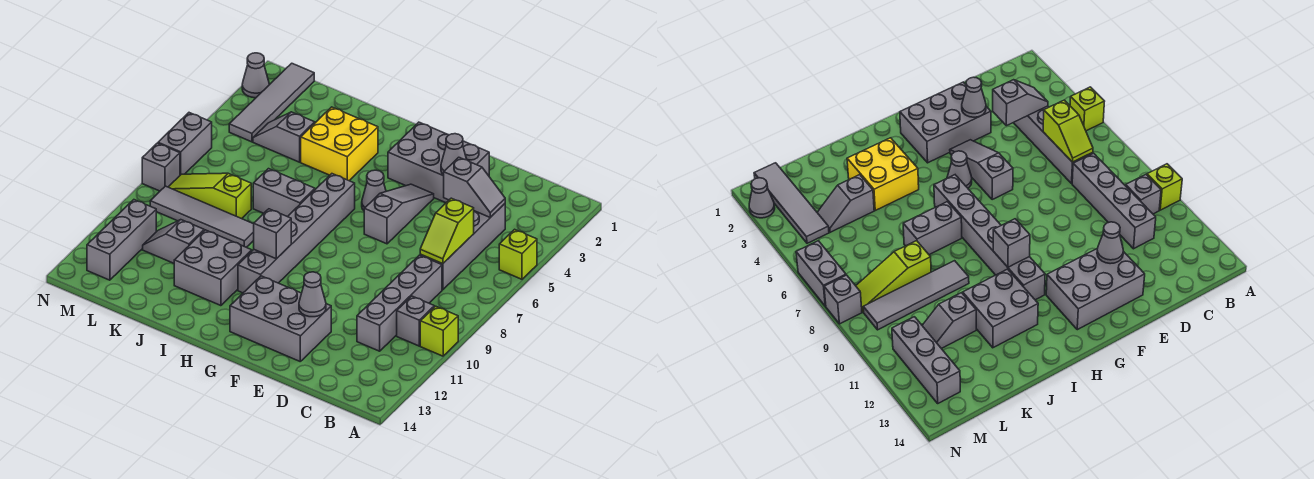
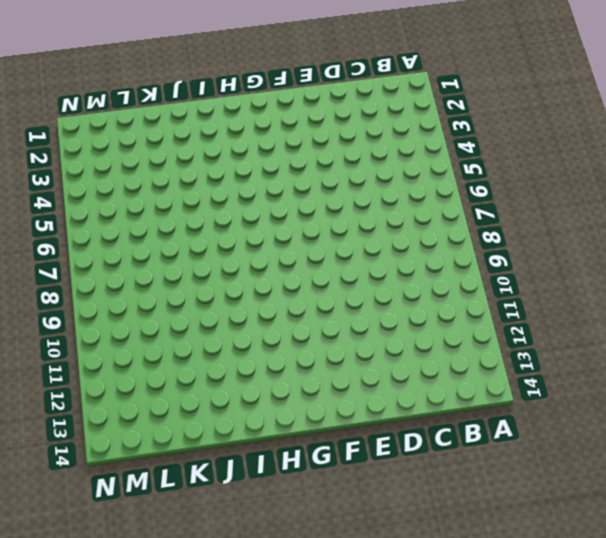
none -> lime brick A5 level 1
none -> lime brick A10 level 1
none -> grey brick B10 level 1

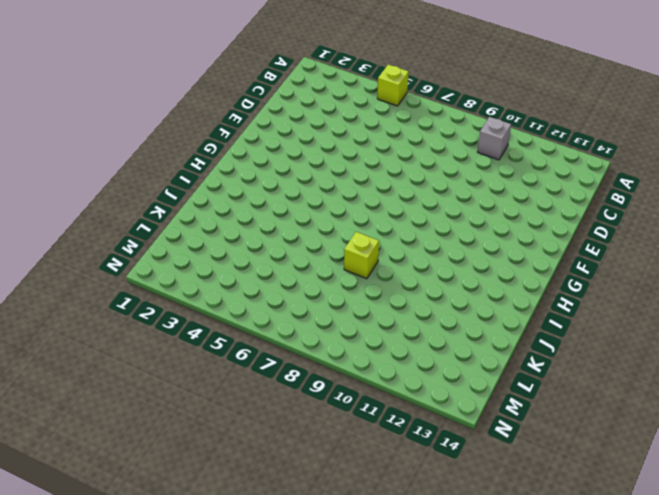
lime brick J8 level 1 -> lime brick A10 level 1
none -> grey brick C4:C7 level 1
none -> grey brick C8:C11 level 1
none -> grey brick E2:G3 level 1

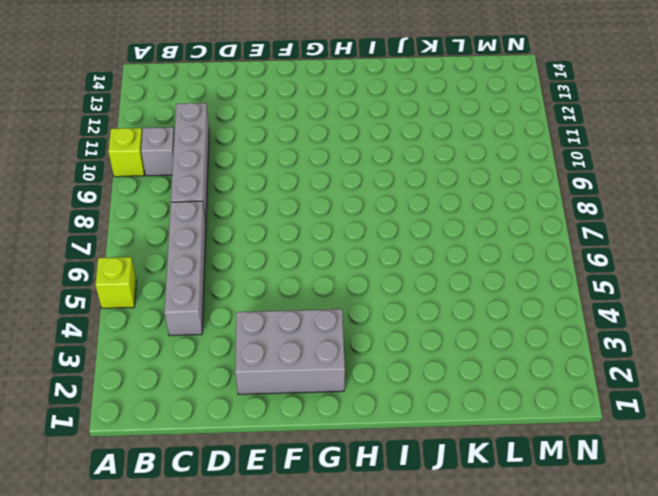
none -> grey brick E12:G13 level 1
none -> grey slope F4:F6 level 1 top 6
none -> grey cone G5 level 1

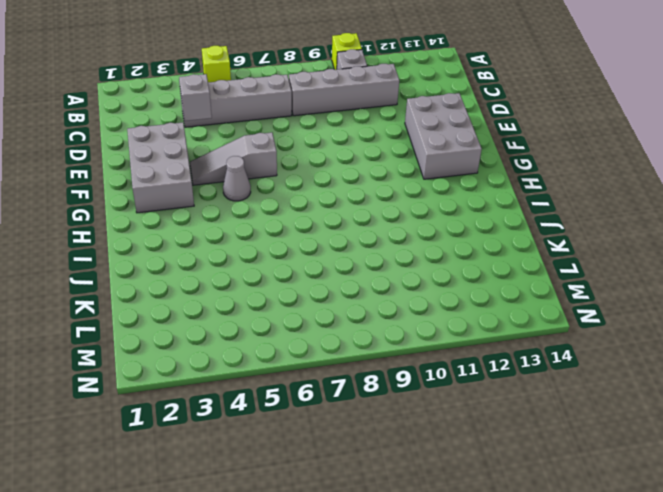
none -> grey brick H6:H11 level 1
none -> yellow brick I3:J4 level 1
none -> grey brick I7:J7 level 1

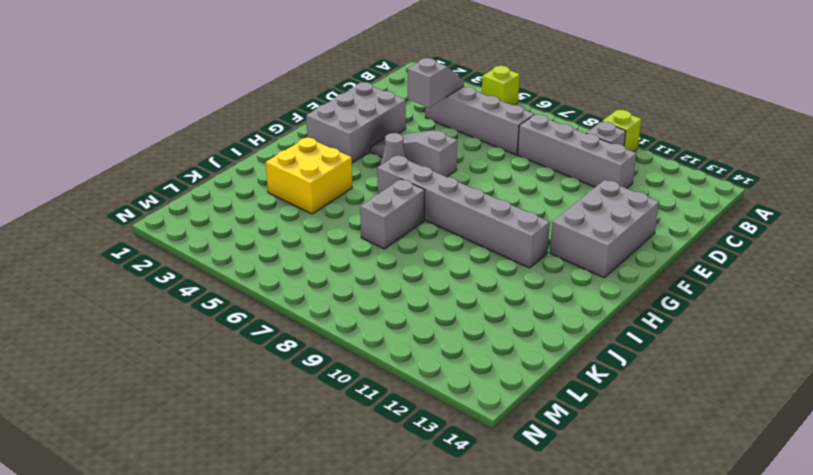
none -> grey brick I11:J12 level 1
none -> grey tile J9:M9 level 1
none -> grey slope K4:L4 level 1 top K

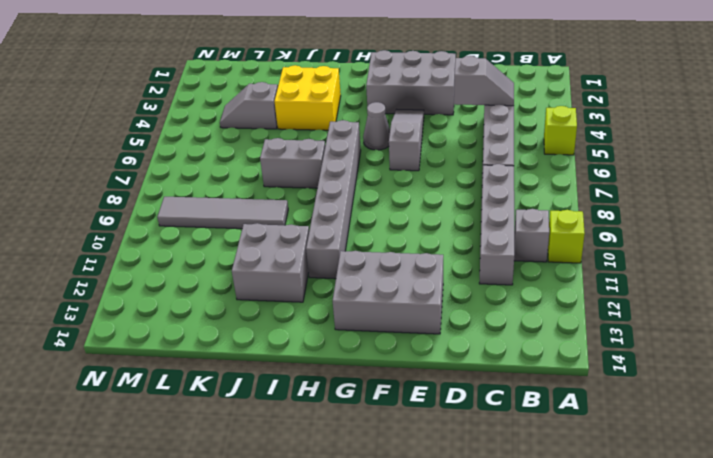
none -> lime slope K8:M8 level 1 top K
none -> grey slope K11:L11 level 1 top K
none -> grey tile M1:M4 level 1

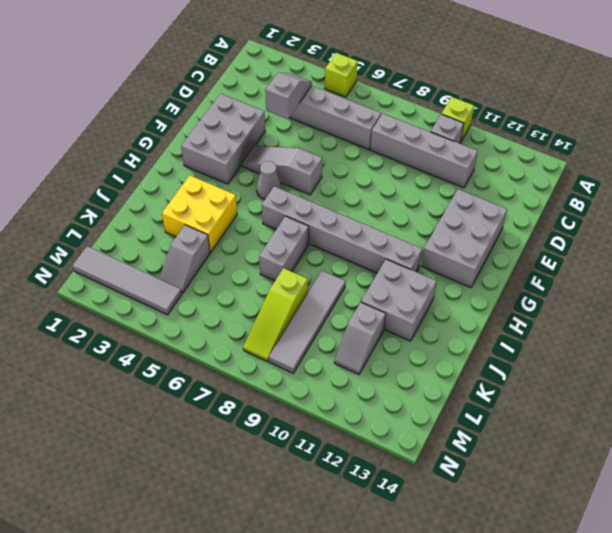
none -> grey brick M11:M13 level 1
none -> grey cone N2 level 1
none -> grey brick N6:N7 level 1

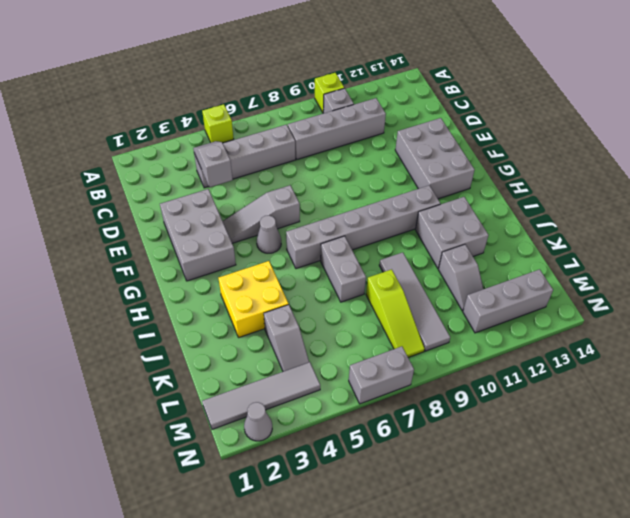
none -> grey brick N8 level 1
none -> lime slope C6:C7 level 2 top 6
none -> grey cone E3 level 2

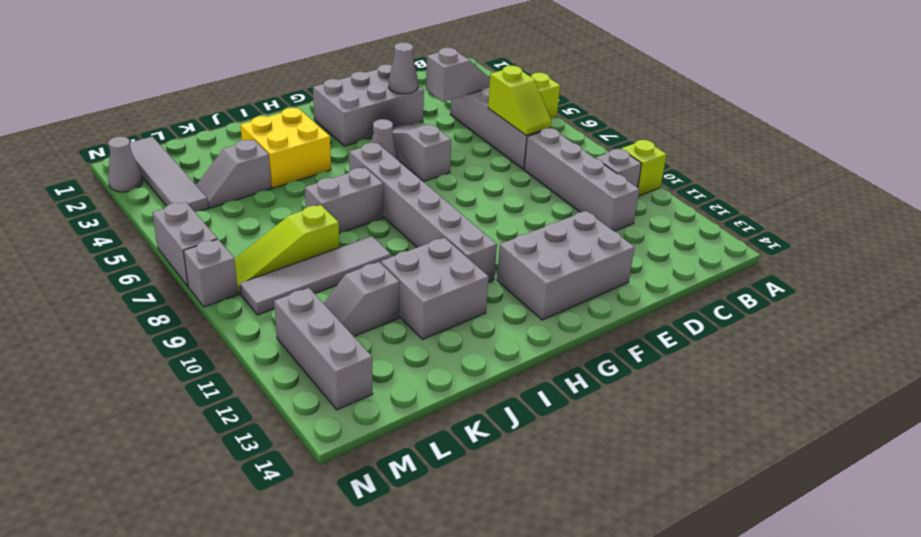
none -> grey cone E12 level 2
none -> grey brick H10 level 2

